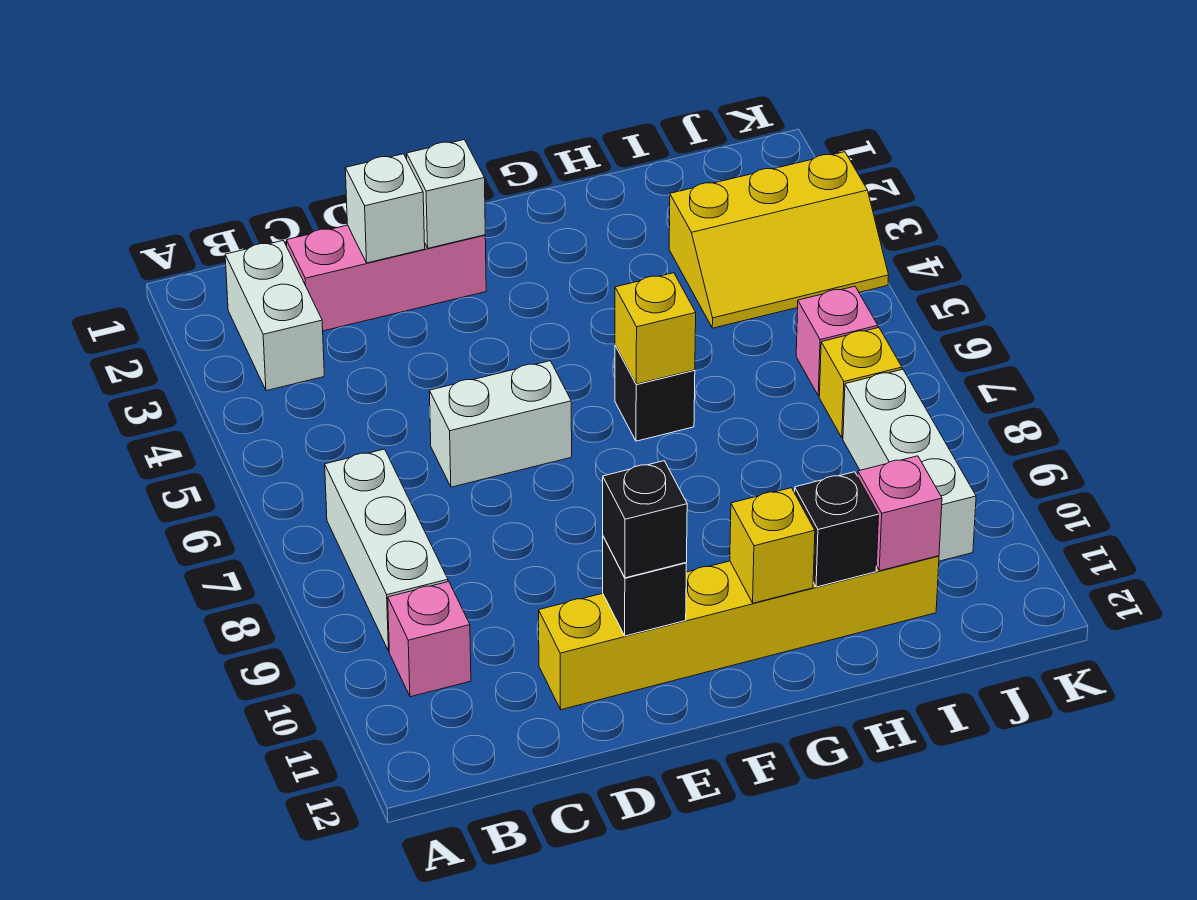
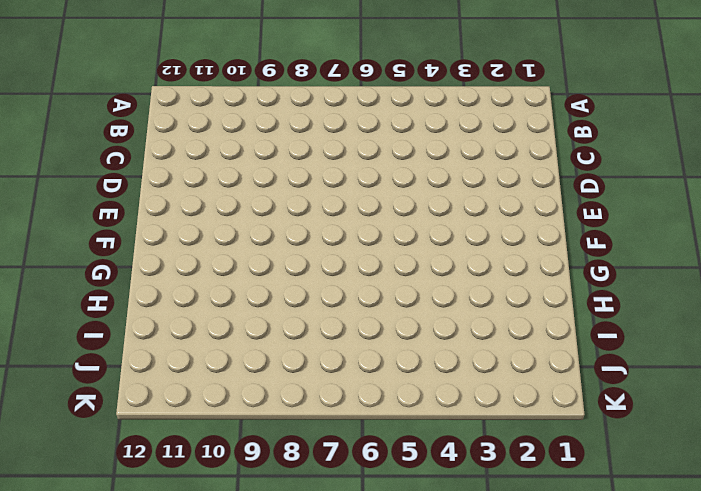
none -> white brick B2:B3 level 1
none -> white brick B7:B9 level 1
none -> pink brick B10 level 1

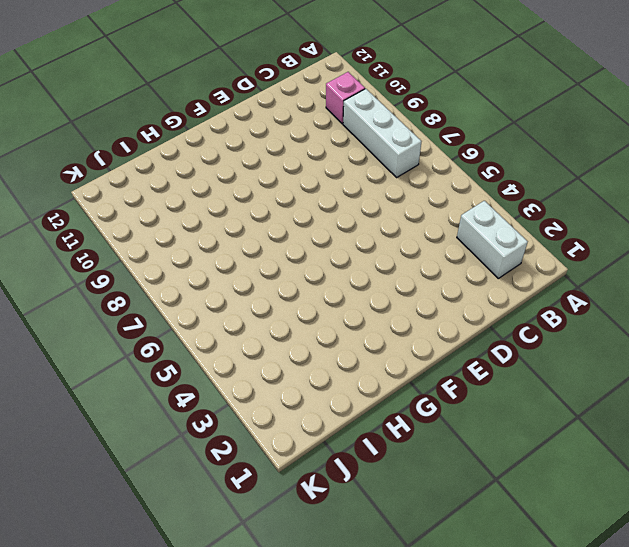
none -> pink brick C2:E2 level 1
none -> white brick D6:E6 level 1
none -> yellow brick D11:I11 level 1

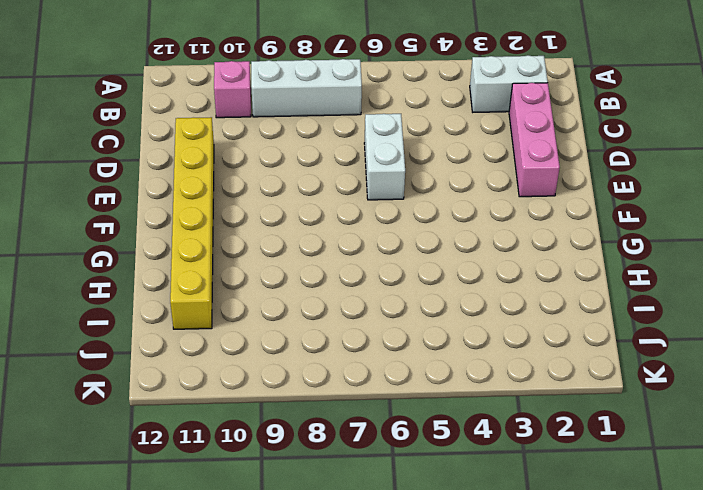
none -> black brick G6 level 1
none -> yellow slope I3:K4 level 1 top 3
none -> pink brick J6 level 1

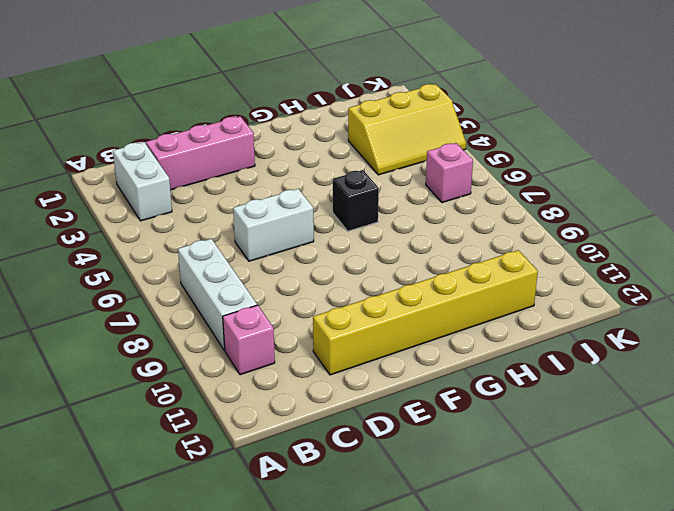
none -> yellow brick J7 level 1
none -> white brick J8:J10 level 1
none -> white brick D2 level 2

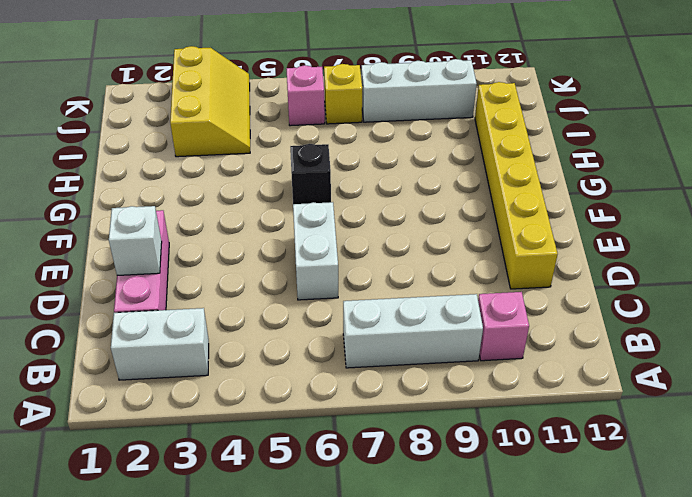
none -> white brick E2 level 2
none -> black brick E11 level 2
none -> yellow brick G6 level 2

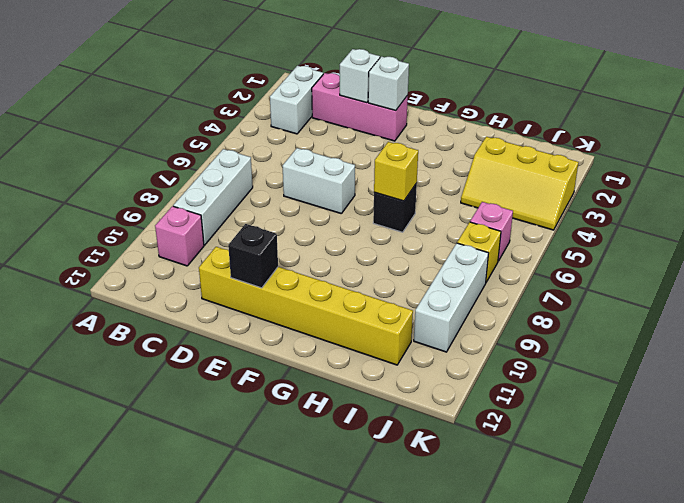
none -> yellow brick G11 level 2
none -> black brick H11 level 2
none -> pink brick I11 level 2

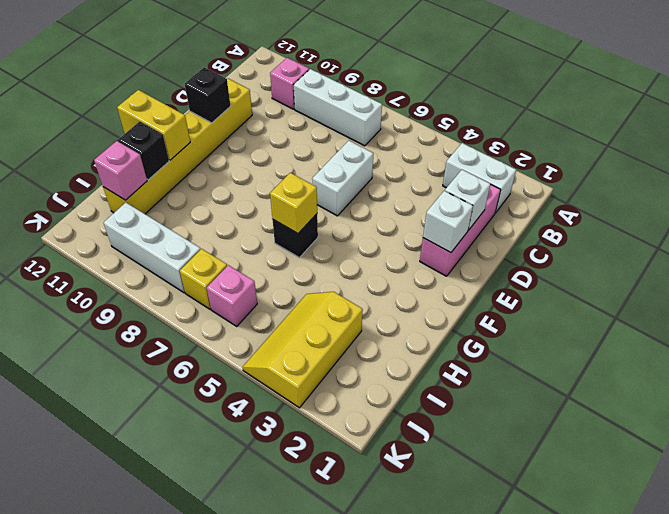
yellow brick G11:G12 level 2 -> yellow brick G11 level 2
none -> black brick E11 level 3

